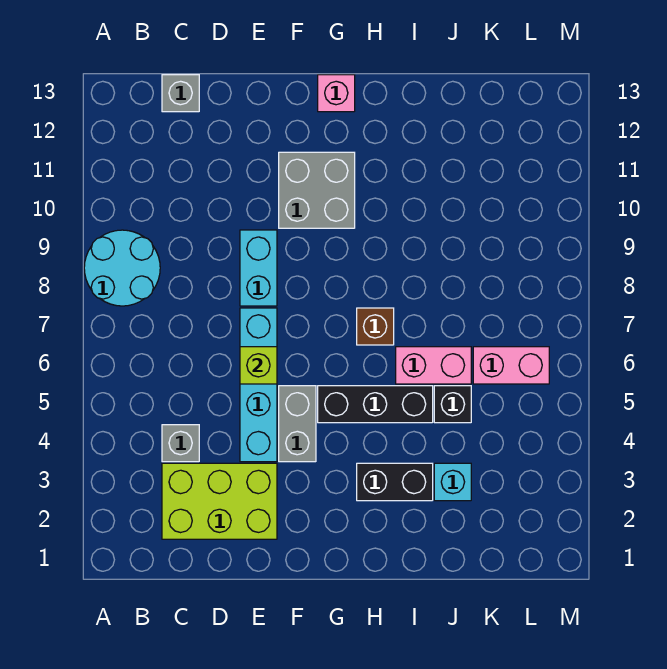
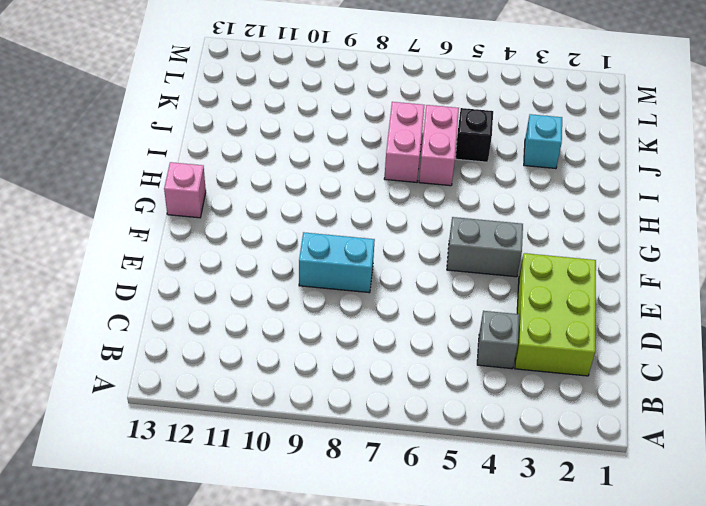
pink brick I7:J7 level 1 -> pink brick K6:L6 level 1
none -> cyan round brick A8:B9 level 1
none -> grey brick C13 level 1
none -> cyan brick E4:E7 level 1

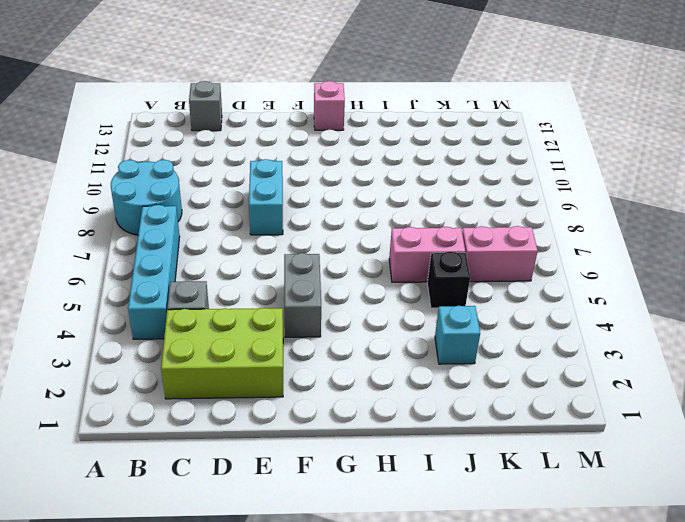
cyan brick B4:B7 level 1 -> cyan brick E4:E7 level 1
none -> grey brick F10:G11 level 1
none -> black brick G5:I5 level 1
none -> black brick H3:I3 level 1

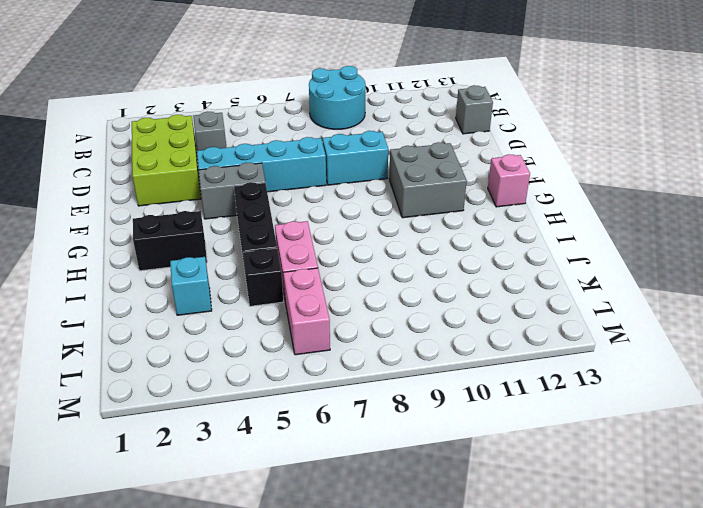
black brick H2:H3 level 1 -> black brick H3:I3 level 1
none -> brown brick H7 level 1
none -> lime brick E6 level 2

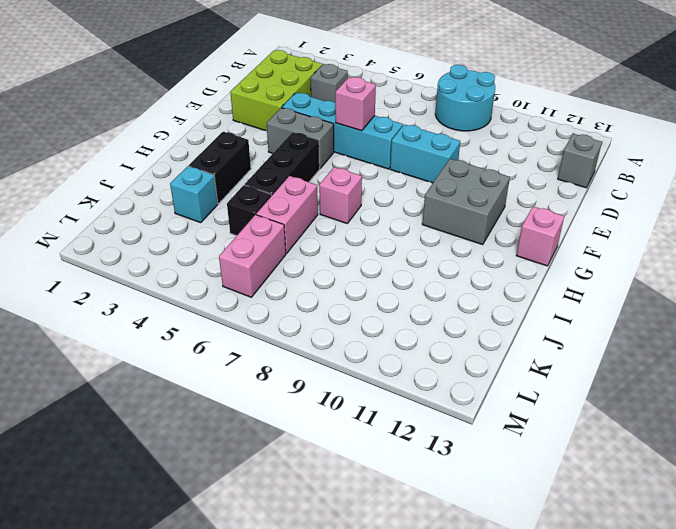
pink brick E6 level 2 -> lime brick E6 level 2
pink brick H7 level 1 -> brown brick H7 level 1

